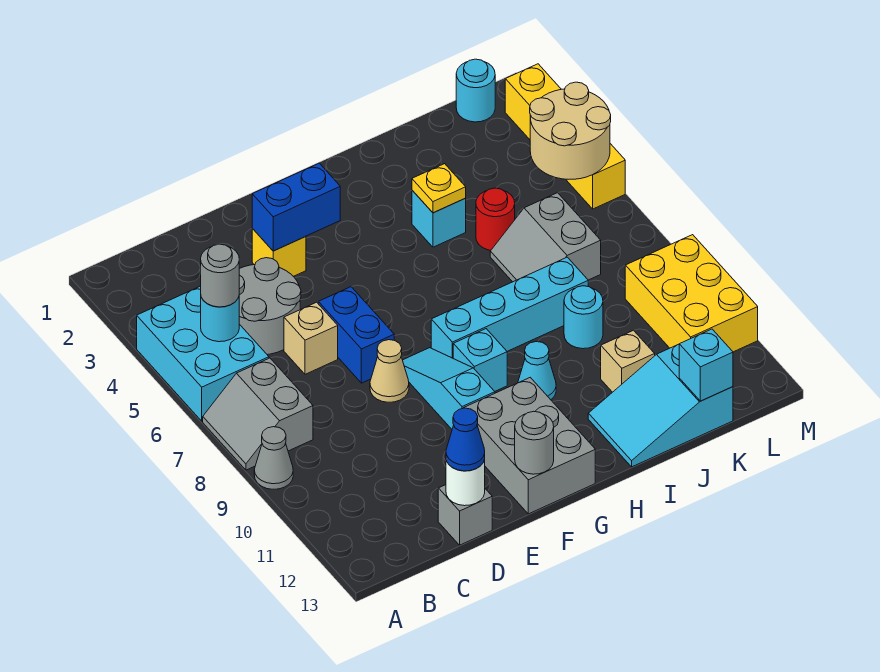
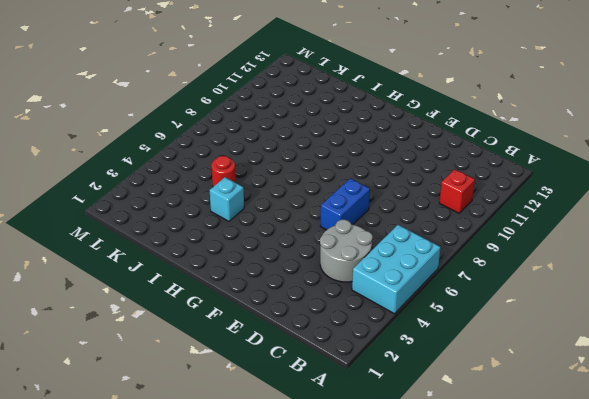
red brick B10 level 1 -> none
none -> grey slope A7:B8 level 1 top B
none -> grey cone A9 level 1
none -> tan brick D6 level 1
none -> grey brick D13 level 1

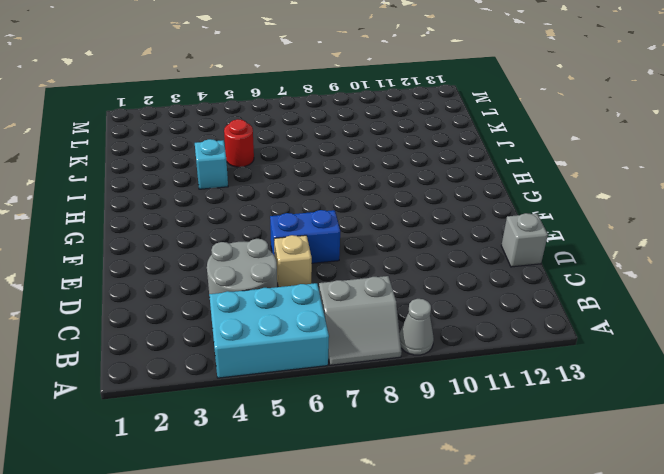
none -> yellow brick E3 level 1
none -> tan cone E8 level 1
none -> cyan slope F8:F10 level 1 top 10
none -> grey brick F11:G13 level 1

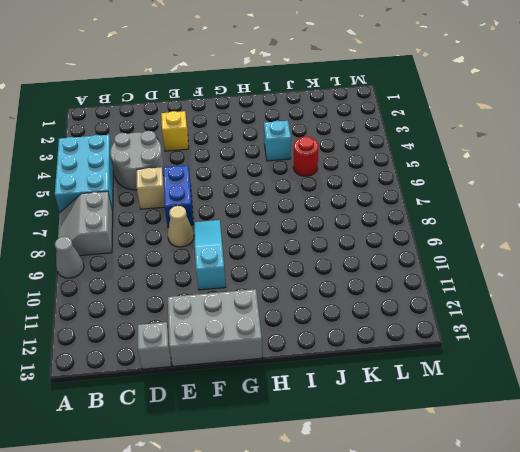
grey brick E12:G13 level 1 -> grey brick F11:G13 level 1
none -> cyan brick G8:J8 level 1
none -> cyan brick G9 level 1
none -> cyan cone H10 level 1
none -> cyan slope I12:K13 level 1 top K

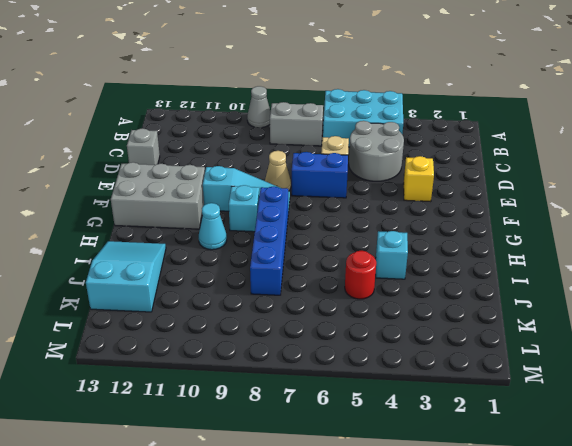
blue brick G8:J8 level 1 -> cyan brick G8:J8 level 1
none -> grey slope J6:K7 level 1 top K
none -> cyan round brick J9 level 1
none -> tan brick J11 level 1
none -> cyan round brick L1 level 1

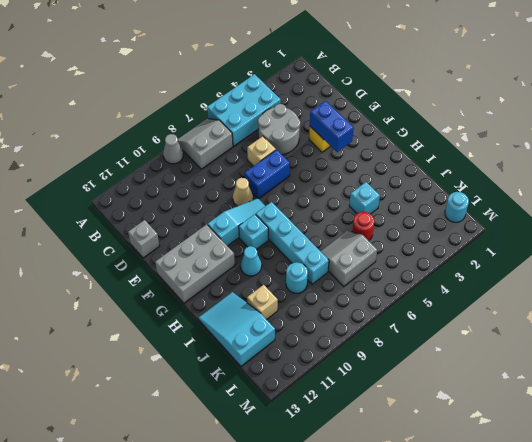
none -> yellow brick L9:M11 level 1
none -> yellow brick M2:M5 level 1
none -> cyan round brick B5 level 2
none -> white round brick D13 level 2

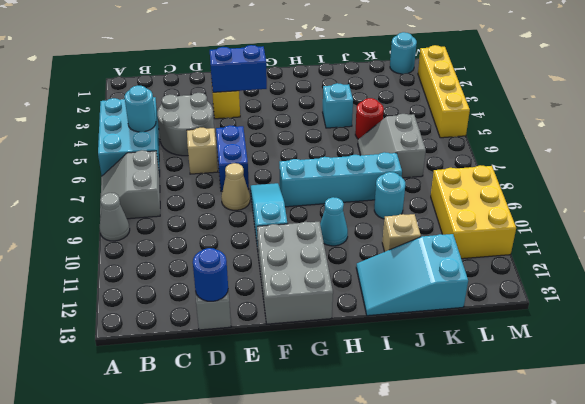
blue round brick D13 level 2 -> white round brick D13 level 2
none -> cyan brick G9 level 1
none -> grey round brick F13 level 2
none -> yellow plate I4 level 2
none -> cyan brick K13 level 2

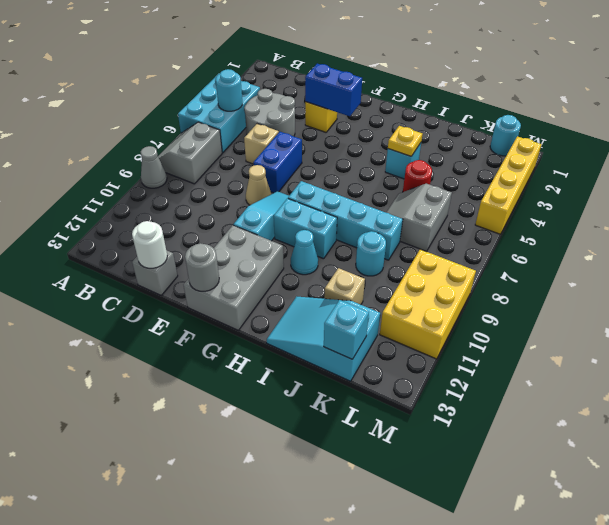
cyan brick G9:H9 level 1 -> cyan brick G9 level 1
none -> tan round brick L4:M5 level 2
none -> grey round brick B5 level 3
none -> blue cone D13 level 3

